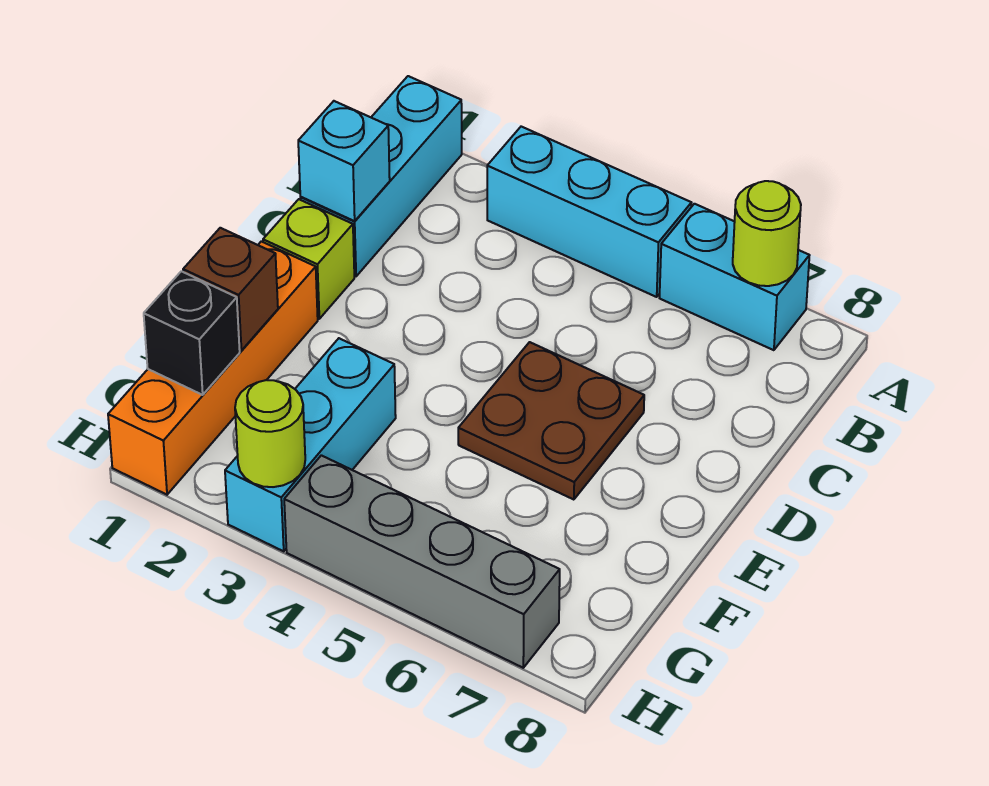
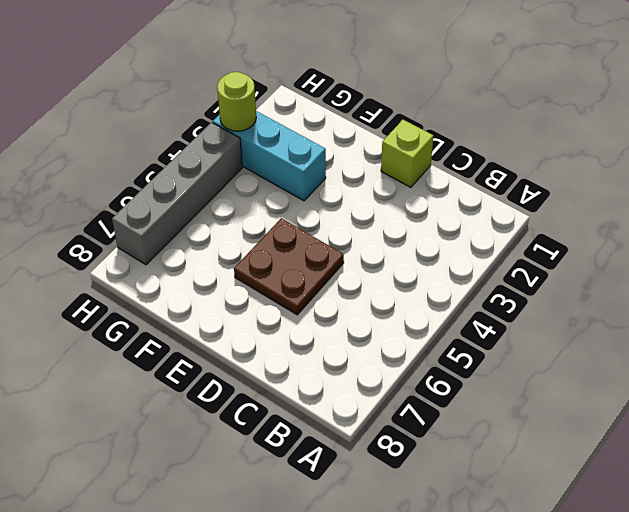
none -> cyan brick A1:C1 level 1
none -> cyan brick A3:A5 level 1
none -> cyan brick A6:A7 level 1

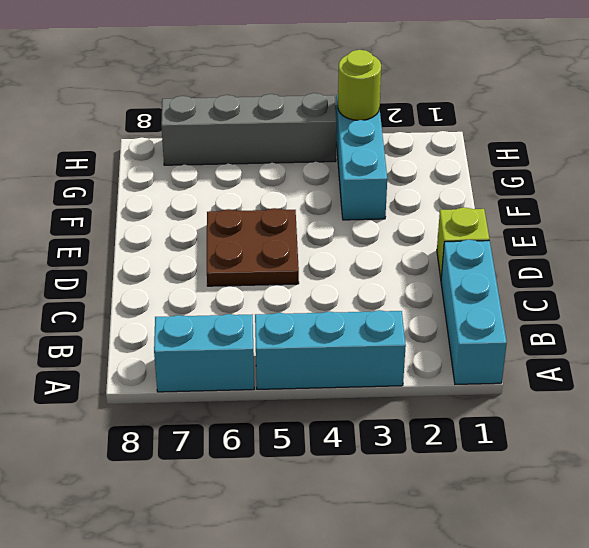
none -> orange brick E1:H1 level 1
none -> lime round brick A7 level 2
none -> cyan brick C1 level 2

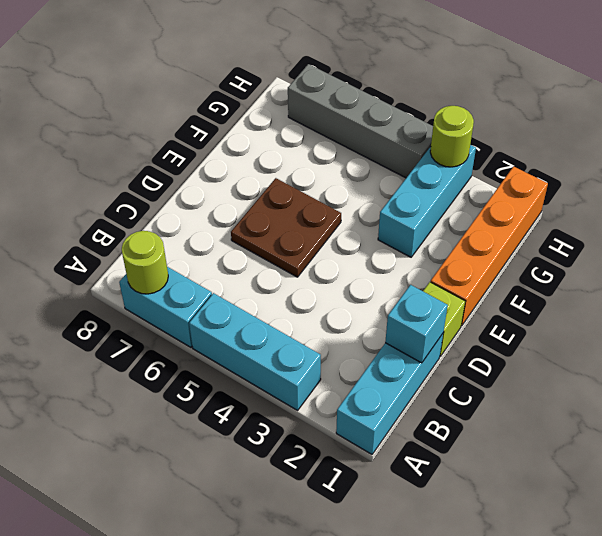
none -> brown brick F1 level 2
none -> black brick G1 level 2

